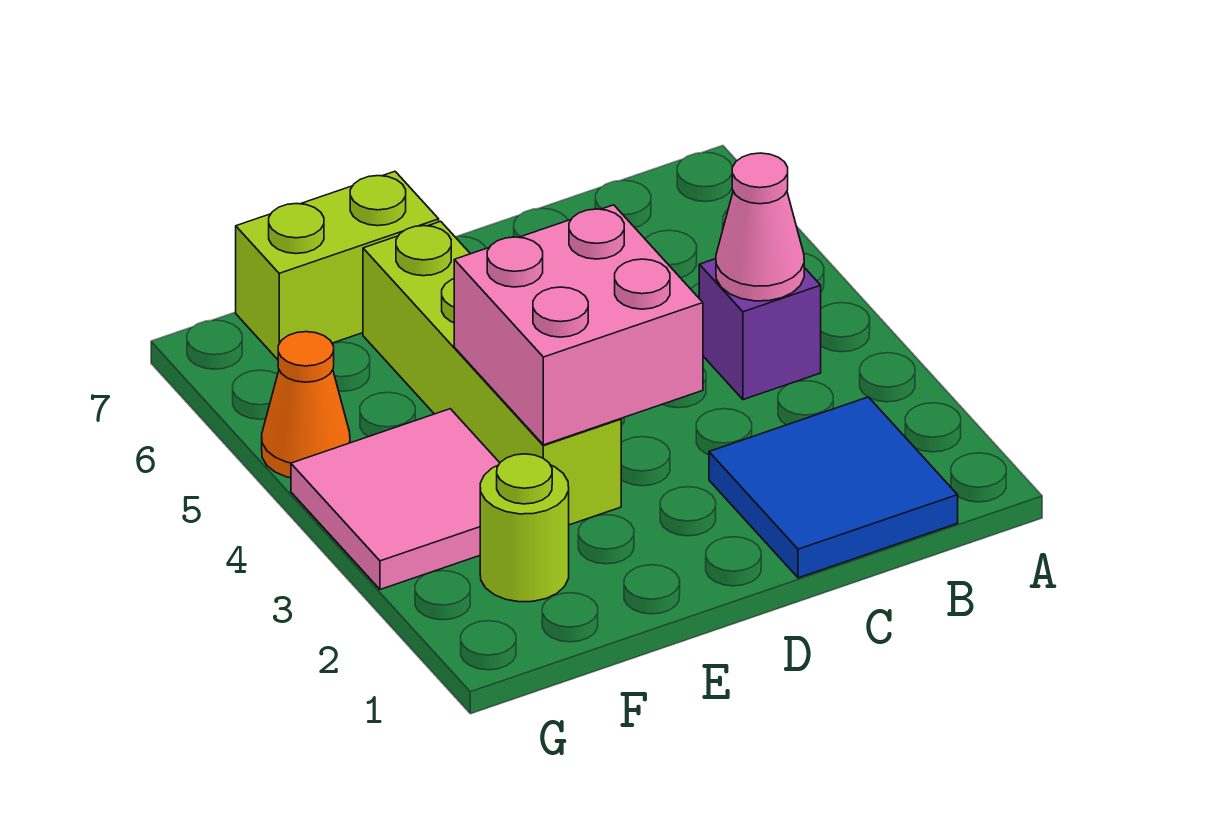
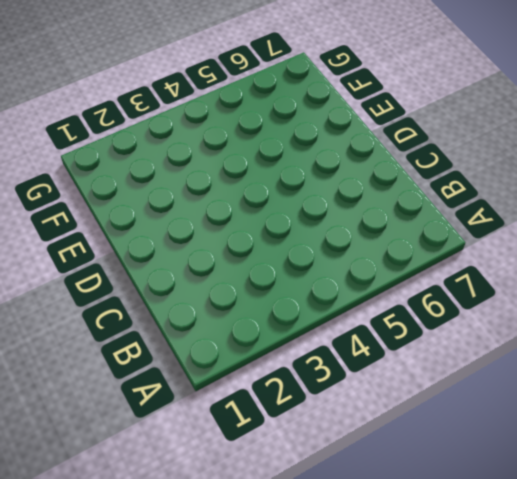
none -> blue tile B1:C2 level 1
none -> purple brick B4 level 1

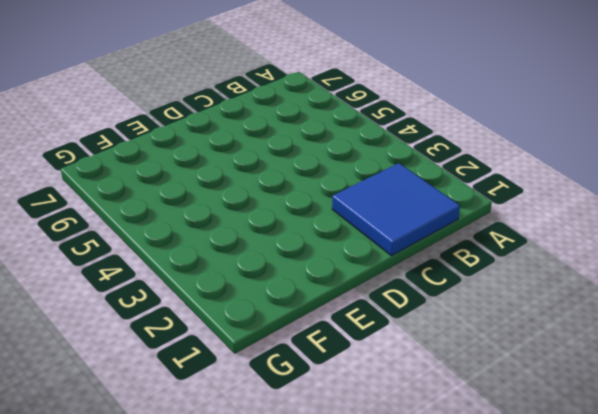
none -> purple brick B4 level 1
none -> lime brick E3:E6 level 1

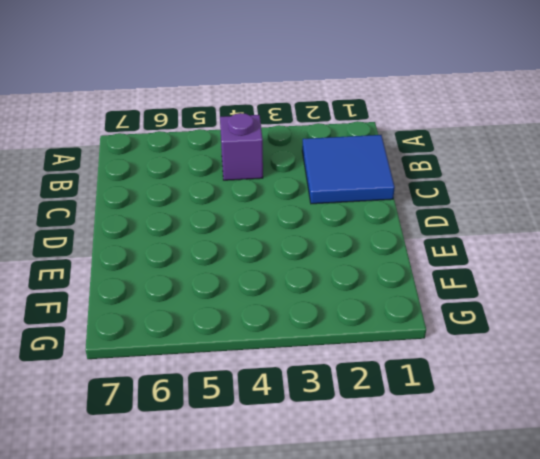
none -> lime brick E3:E6 level 1
none -> lime brick E7:F7 level 1

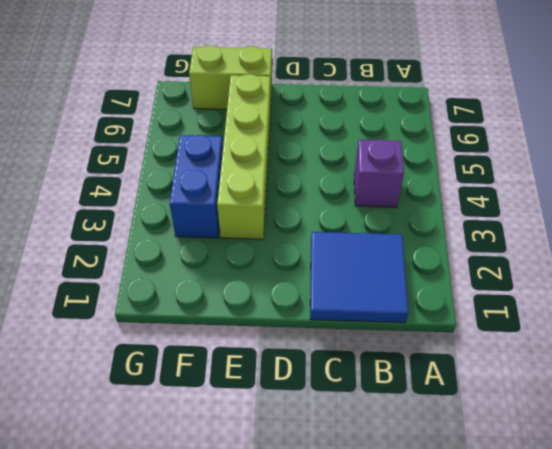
blue brick F3:F4 level 1 -> pink tile F3:G4 level 1
none -> lime round brick F2 level 1
none -> orange cone G5 level 1

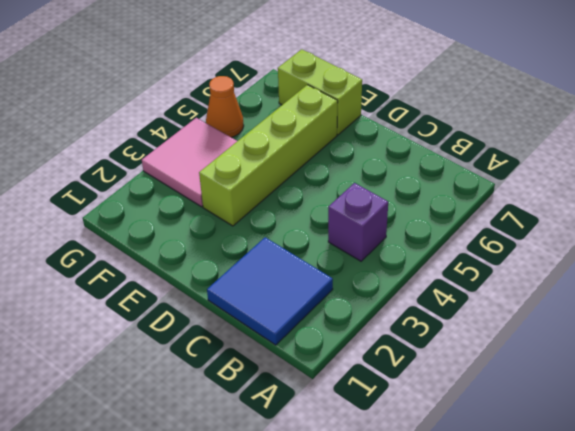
none -> lime round brick F2 level 1
none -> pink cone B4 level 2

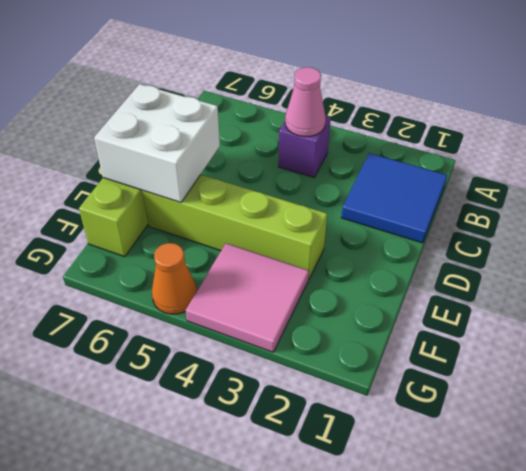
white brick D6:E7 level 2 -> none
none -> lime round brick F2 level 1
none -> pink brick D3:E4 level 2

